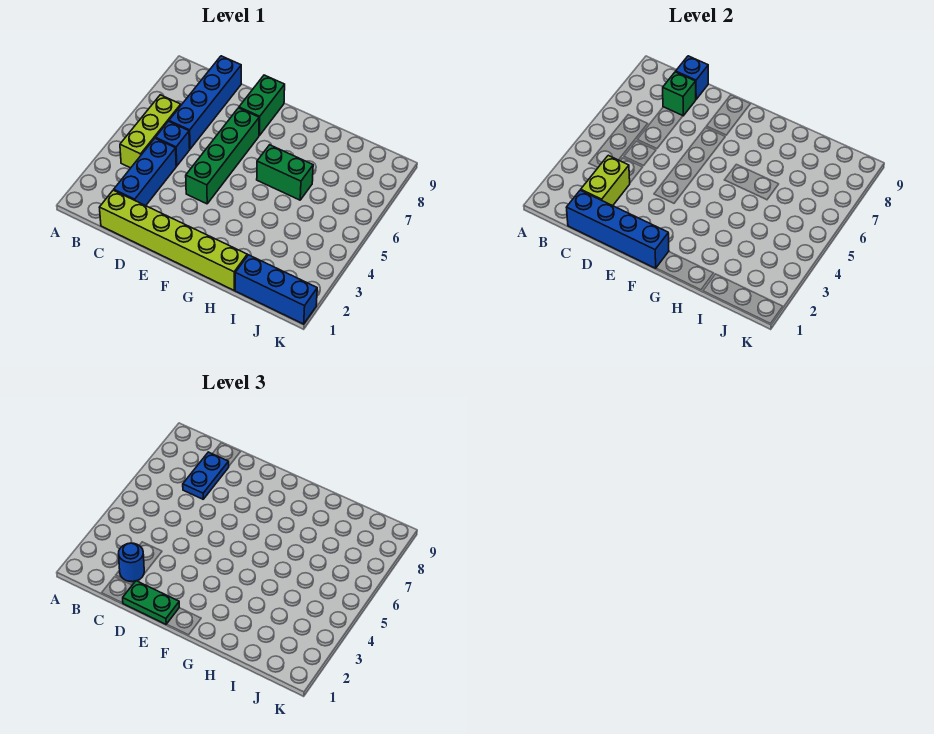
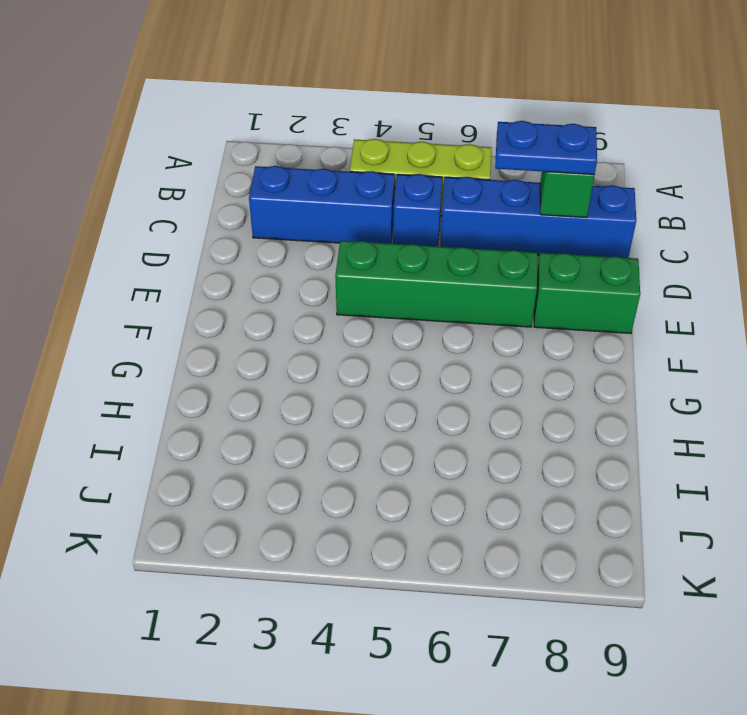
none -> lime brick C1:H1 level 1
none -> green brick G6:H6 level 1
none -> blue brick I1:K1 level 1

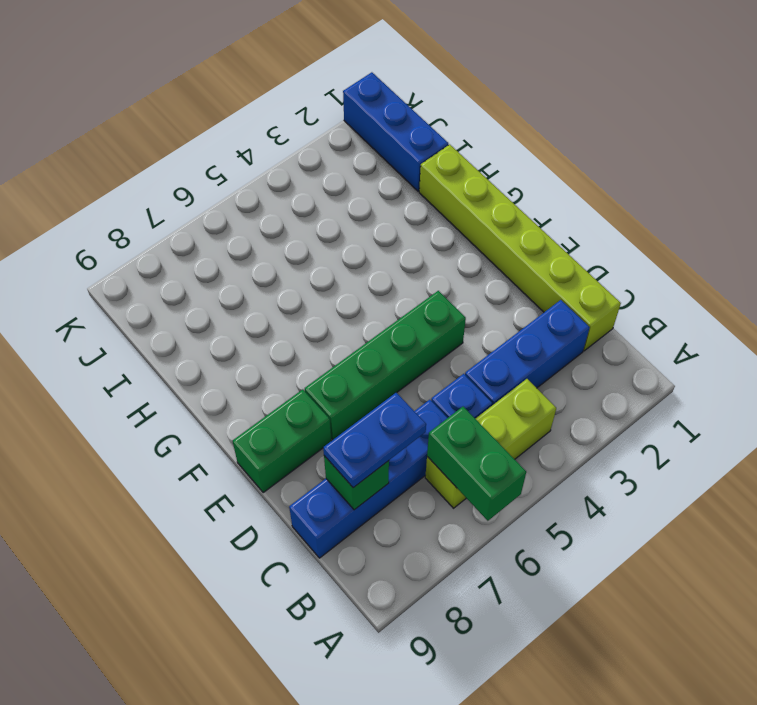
green brick A6:B6 level 2 -> green brick G6:H6 level 1
none -> blue brick C1:F1 level 2
none -> lime brick C2:C3 level 2
none -> blue brick C9 level 2

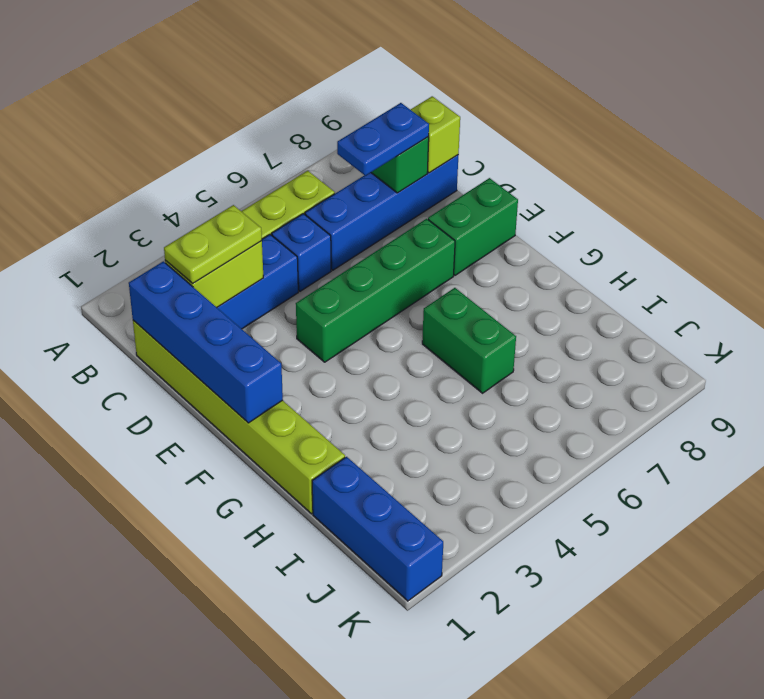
lime plate C2:C3 level 3 -> blue round brick C2 level 3
lime brick C9 level 2 -> blue brick C9 level 2
none -> green plate D1:E1 level 3

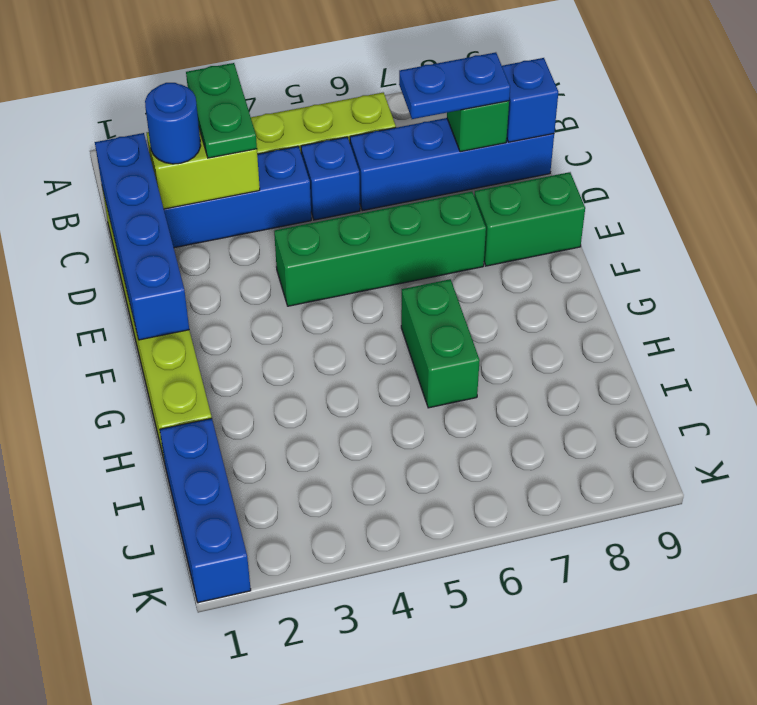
green plate B3:C3 level 3 -> green plate D1:E1 level 3

